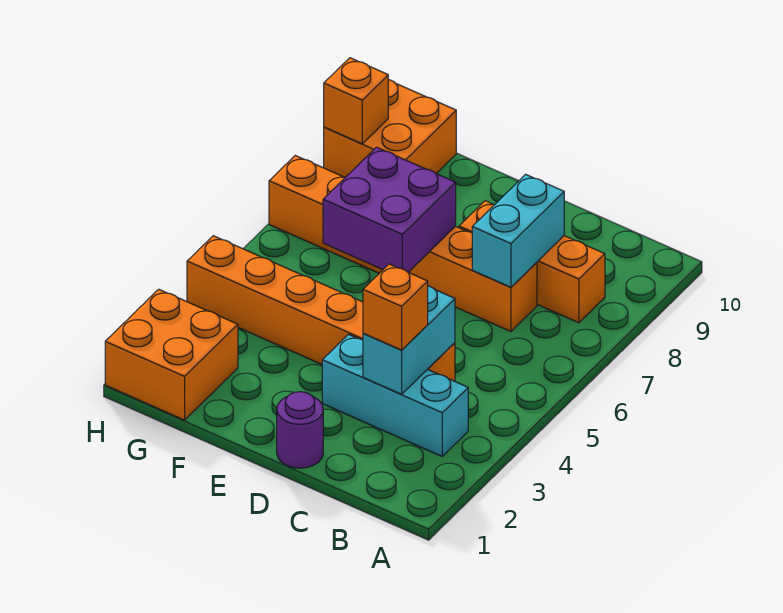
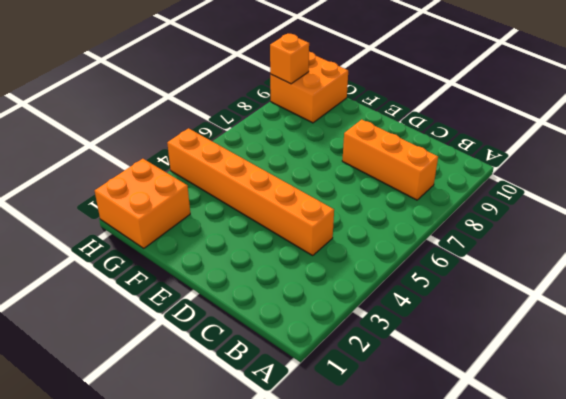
none -> cyan brick B3:D3 level 1
none -> orange brick C7:H7 level 1
none -> purple round brick D1 level 1

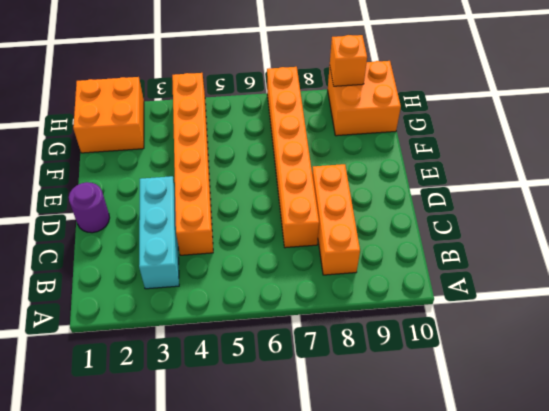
none -> cyan brick C3:C4 level 2
none -> cyan brick C7:C8 level 2
none -> purple brick E6:F7 level 2

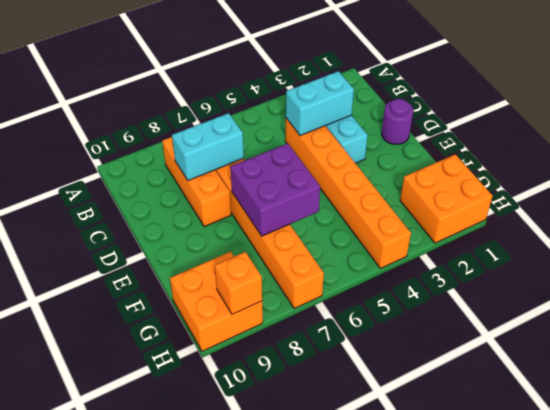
none -> orange brick C3 level 3

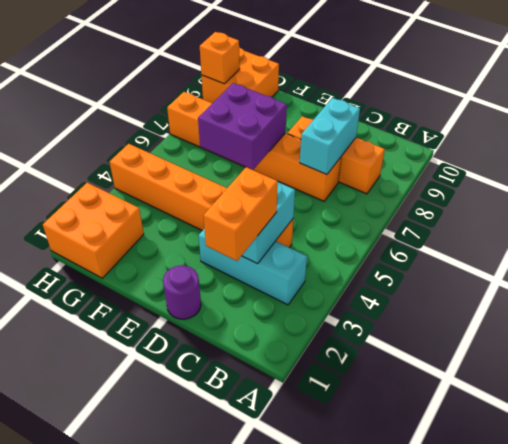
orange brick C2:C3 level 3 -> orange brick C3 level 3

